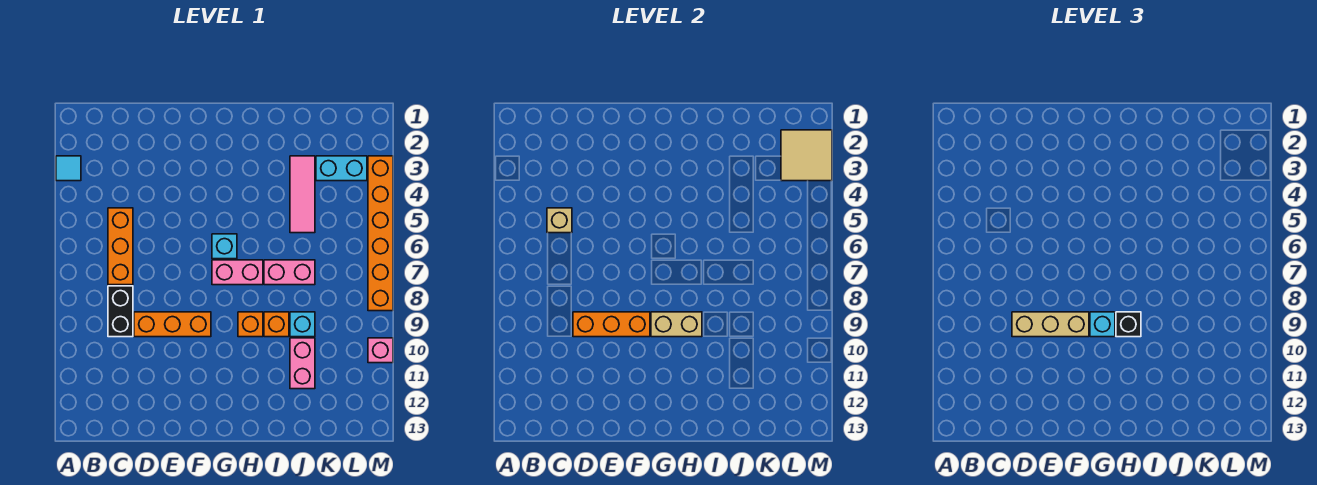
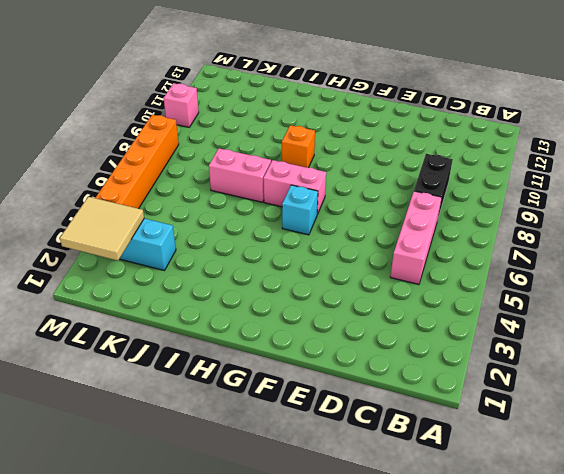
pink brick C5:C7 level 1 -> orange brick C5:C7 level 1
none -> cyan tile A3 level 1
none -> orange brick D9:F9 level 1
none -> orange brick I9 level 1

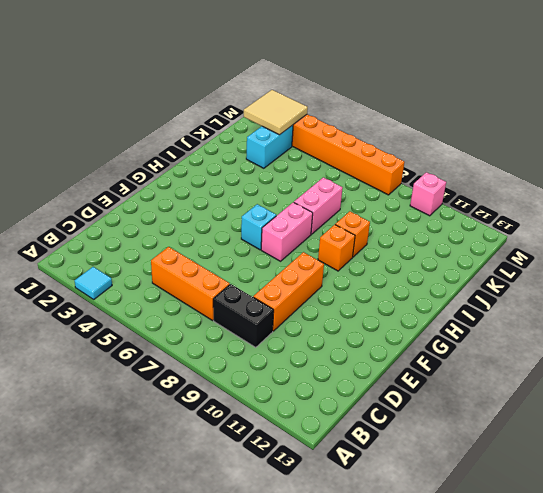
none -> pink tile J3:J5 level 1
none -> cyan brick J9 level 1
none -> pink brick J10:J11 level 1

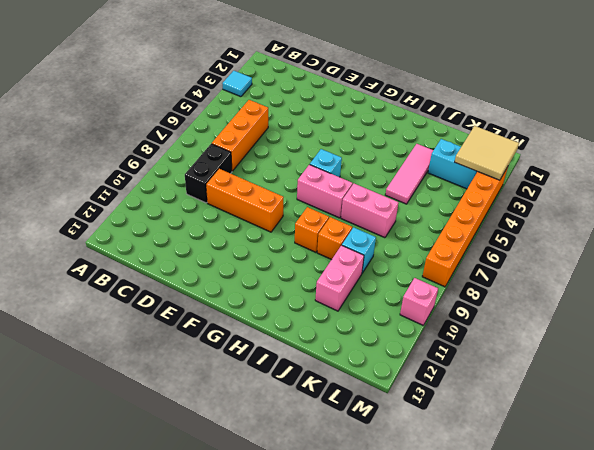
none -> tan brick C5 level 2
none -> orange brick D9:F9 level 2
none -> tan brick G9:H9 level 2

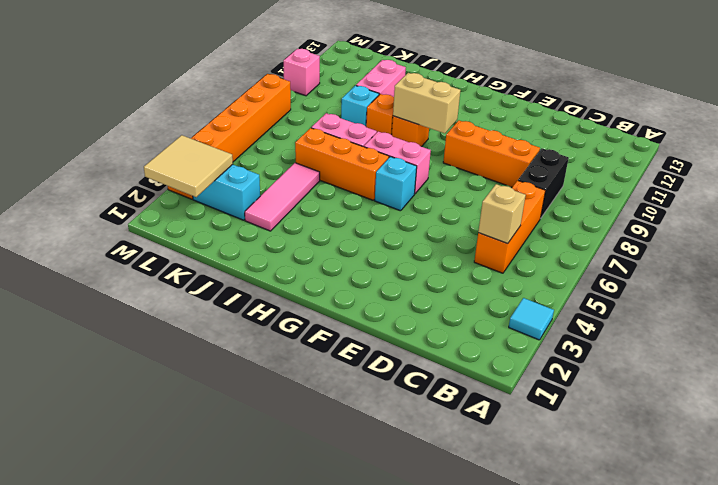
orange brick H6:J6 level 1 -> orange brick D9:F9 level 2
none -> tan brick D9:F9 level 3
none -> cyan brick G9 level 3
none -> black brick H9 level 3

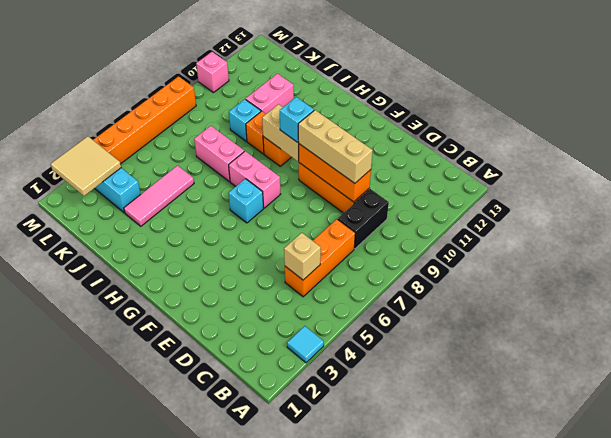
none -> black brick H9 level 3

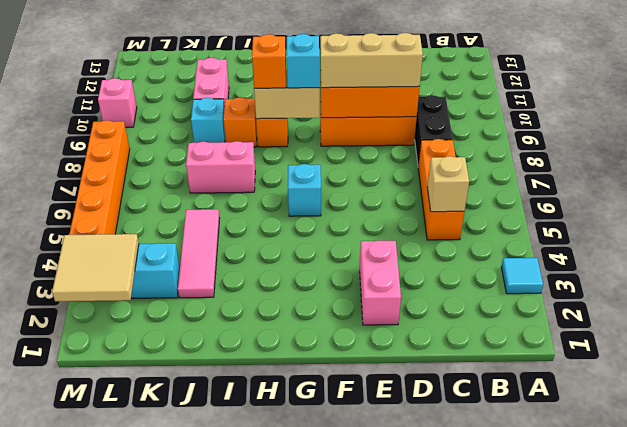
pink brick E2:E3 level 1 -> pink brick G7:H7 level 1
orange brick H9 level 3 -> black brick H9 level 3

